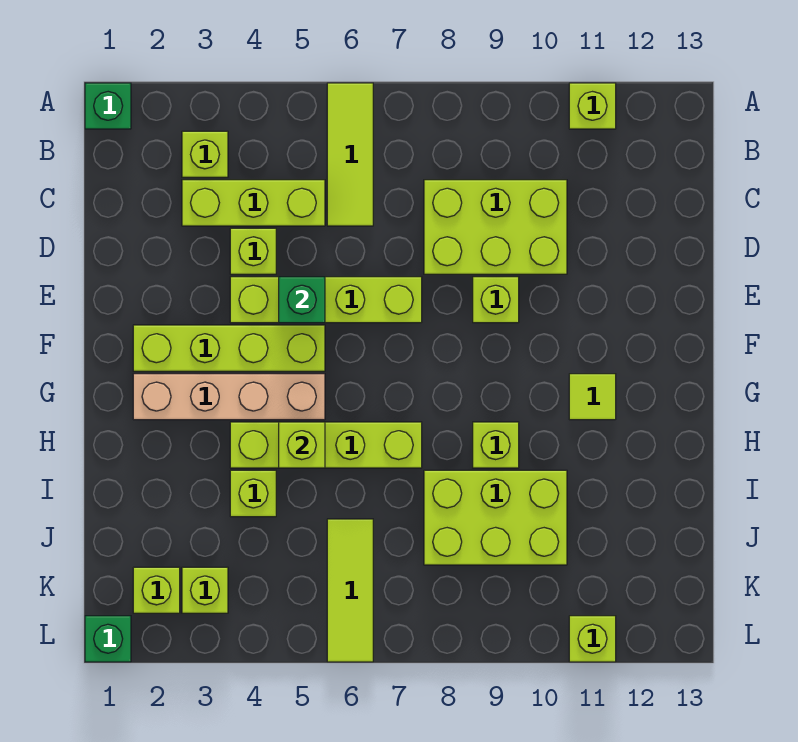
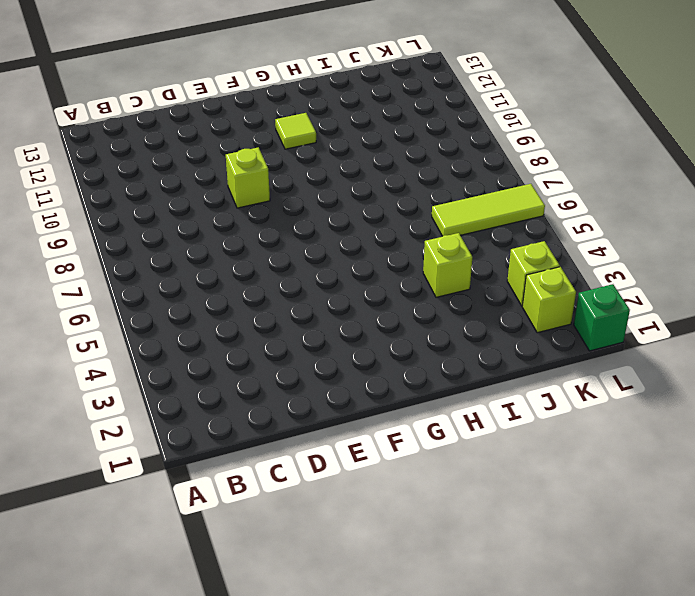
none -> green brick A1 level 1
none -> lime tile A6:C6 level 1
none -> lime brick A11 level 1

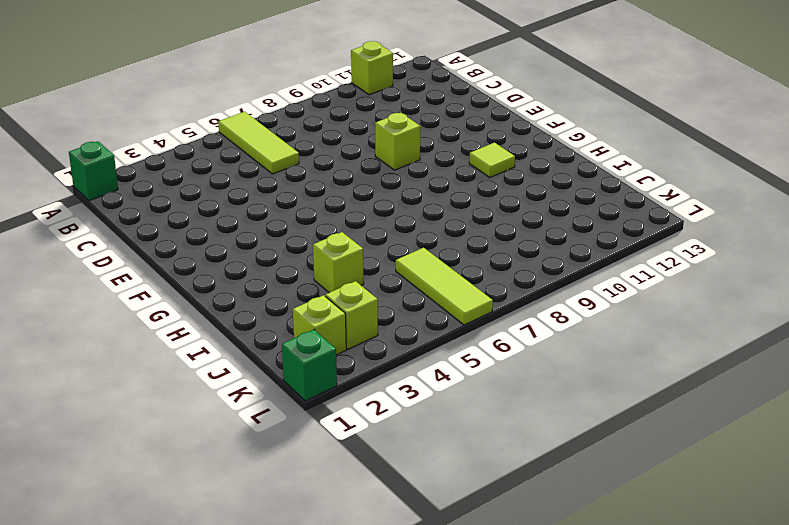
none -> lime brick B3 level 1
none -> lime brick C3:C5 level 1
none -> lime brick C8:D10 level 1

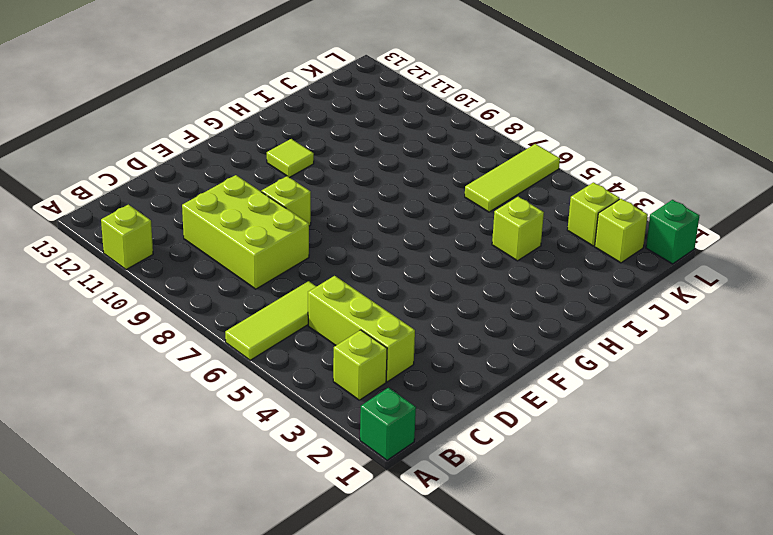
none -> lime brick D4 level 1
none -> lime brick E4:E7 level 1
none -> lime brick F2:F5 level 1

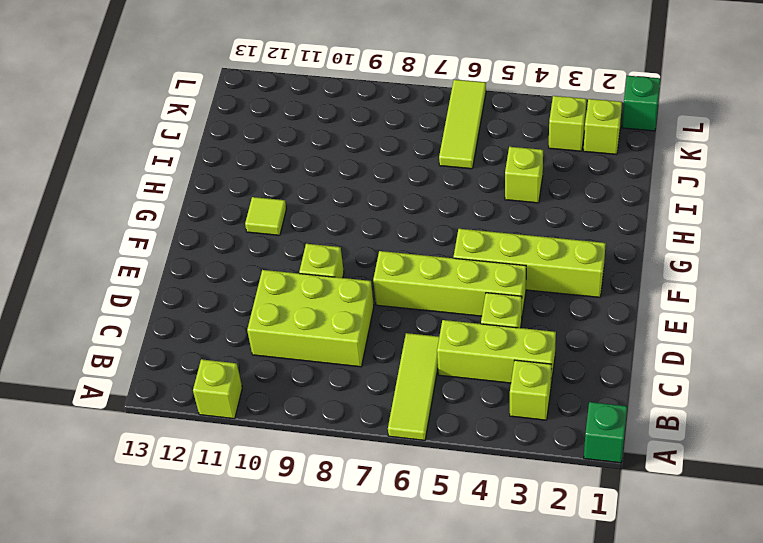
none -> tan brick G2:G5 level 1
none -> lime brick H4:H7 level 1
none -> lime brick H9 level 1

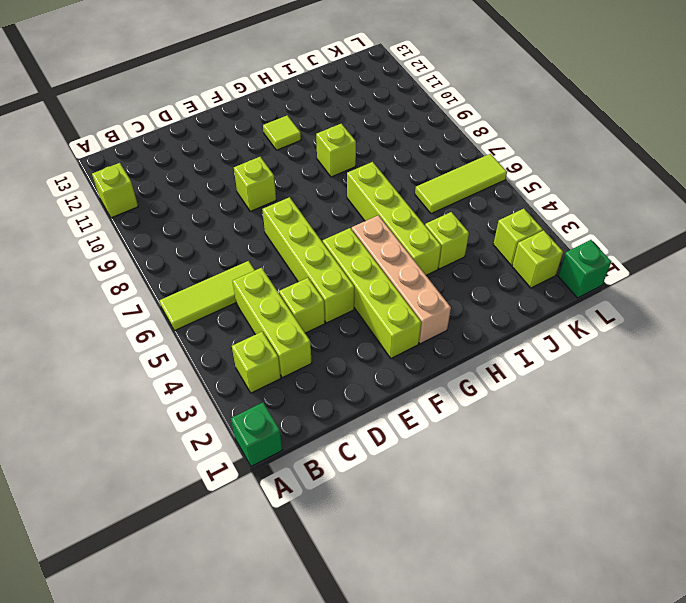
none -> lime brick C8:D10 level 1
none -> lime brick I8:J10 level 1
none -> lime brick L11 level 1

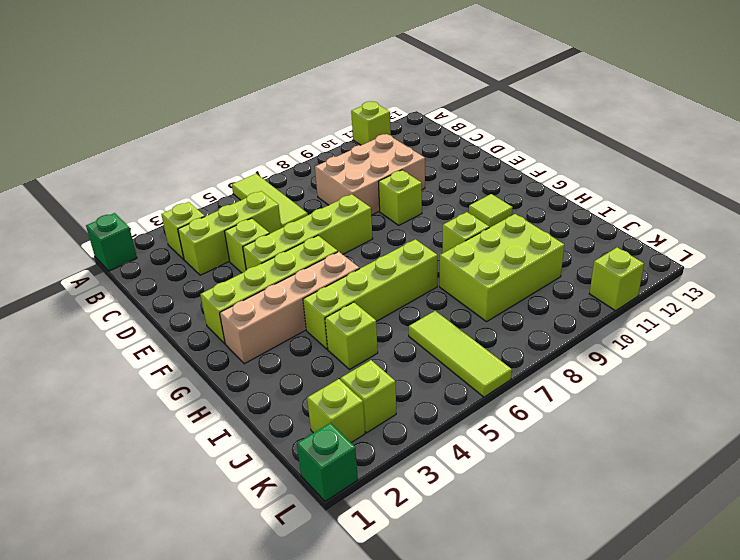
tan brick C8:D10 level 1 -> lime brick C8:D10 level 1
none -> green brick E5 level 2
none -> lime brick H5 level 2

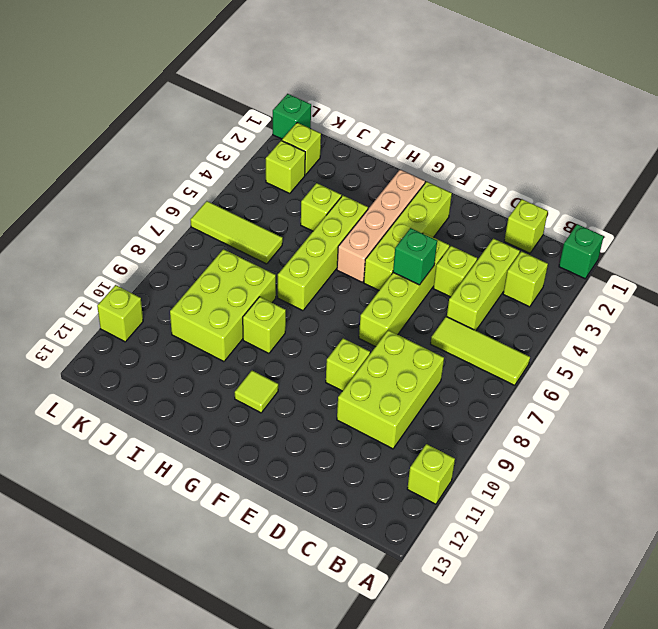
lime brick C1 level 1 -> lime brick H5 level 2

